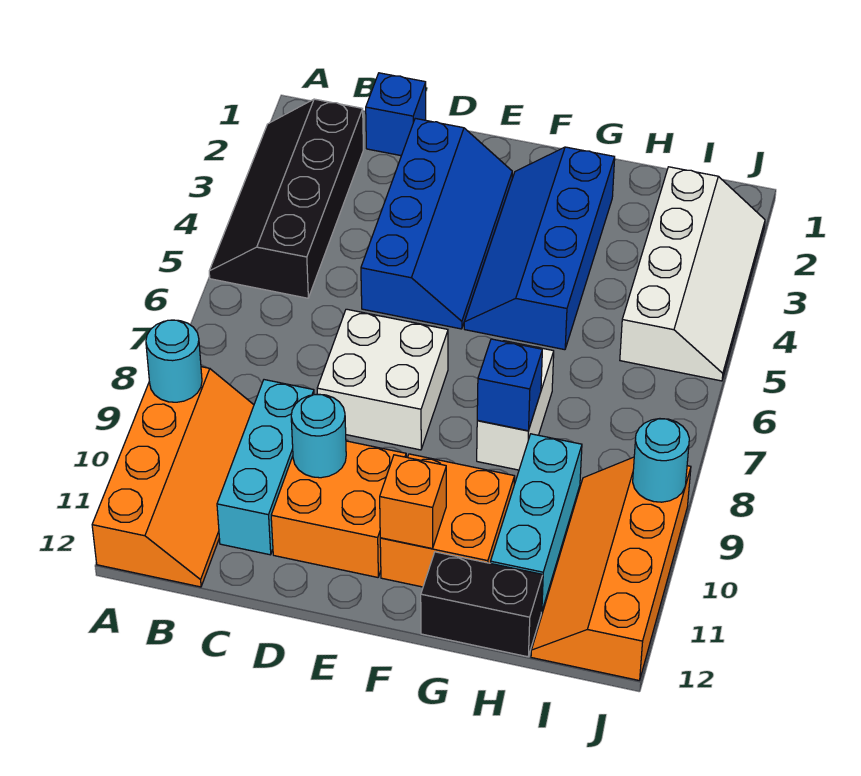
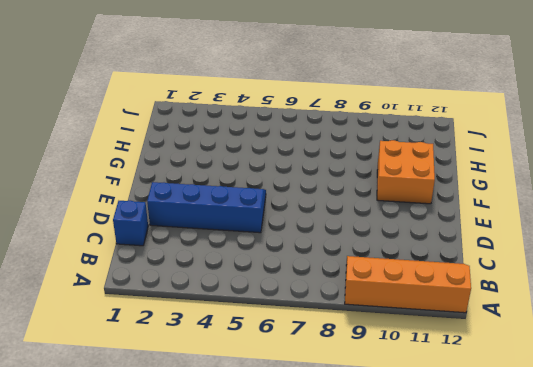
none -> black slope A2:B5 level 1 top B
none -> cyan brick C9:C11 level 1
none -> white brick D7:E8 level 1

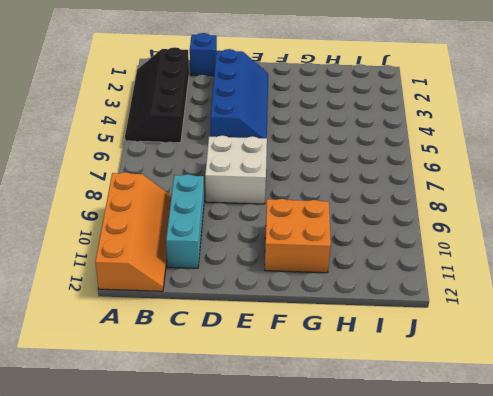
none -> orange brick D10:E11 level 1
none -> blue slope F2:G5 level 1 top G
none -> white brick G7:G8 level 1

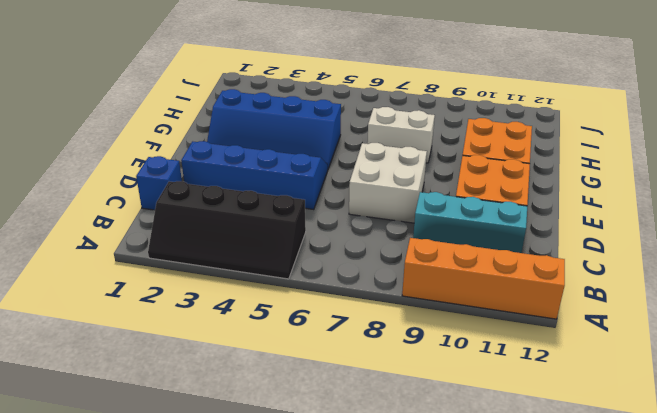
none -> black brick G12:H12 level 1
none -> cyan brick H9:H11 level 1
none -> white slope I2:J5 level 1 top I

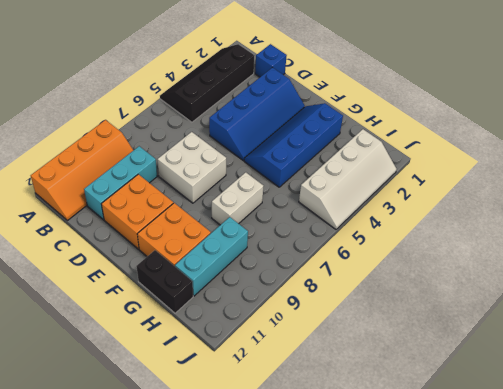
none -> orange slope I9:J12 level 1 top J
none -> cyan round brick A9 level 2
none -> cyan round brick D10 level 2

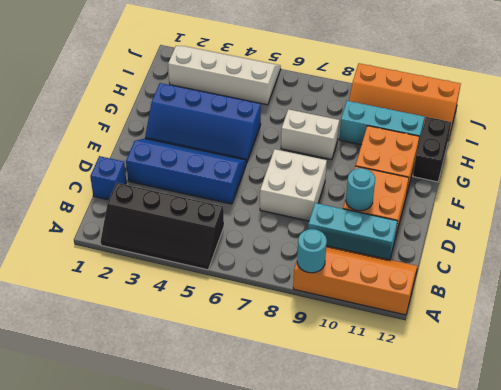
none -> orange brick F11 level 2
none -> blue brick G8 level 2
none -> cyan round brick J9 level 2

